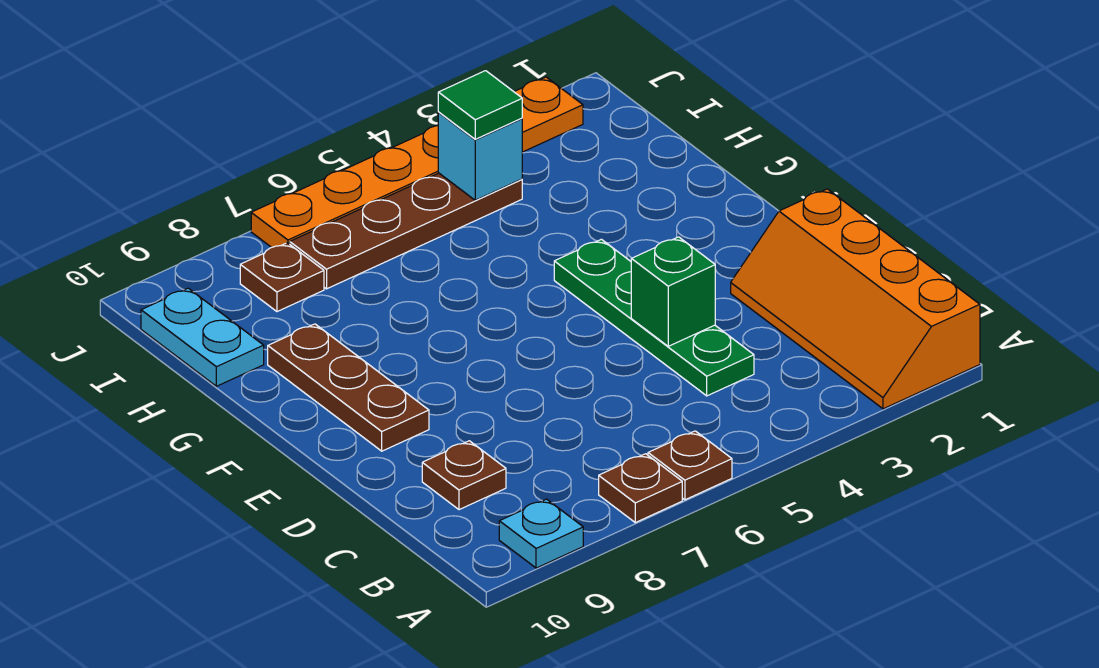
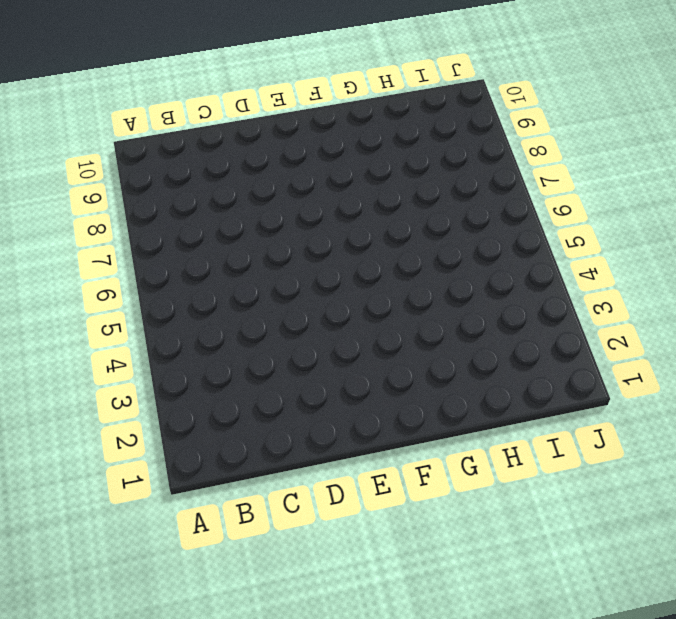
none -> orange slope A1:D2 level 1 top 1
none -> brown plate A6 level 1
none -> brown plate A7 level 1

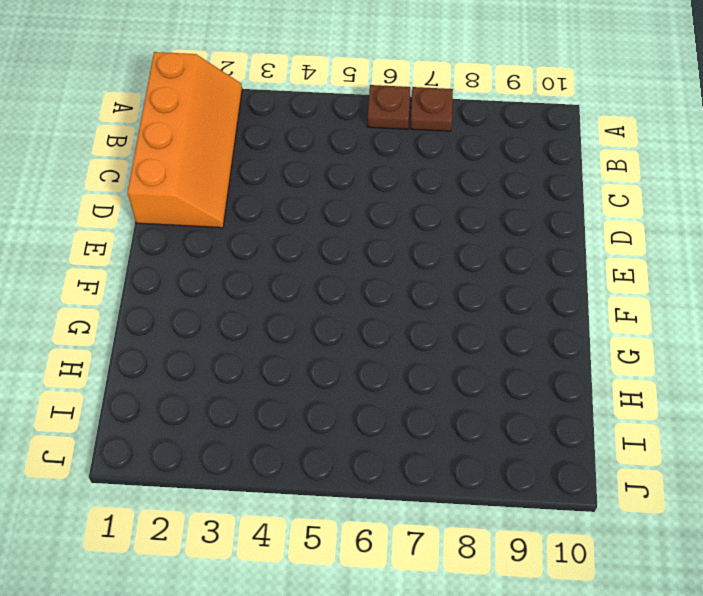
none -> cyan plate A9 level 1
none -> green plate C4:F4 level 1
none -> brown plate C9 level 1

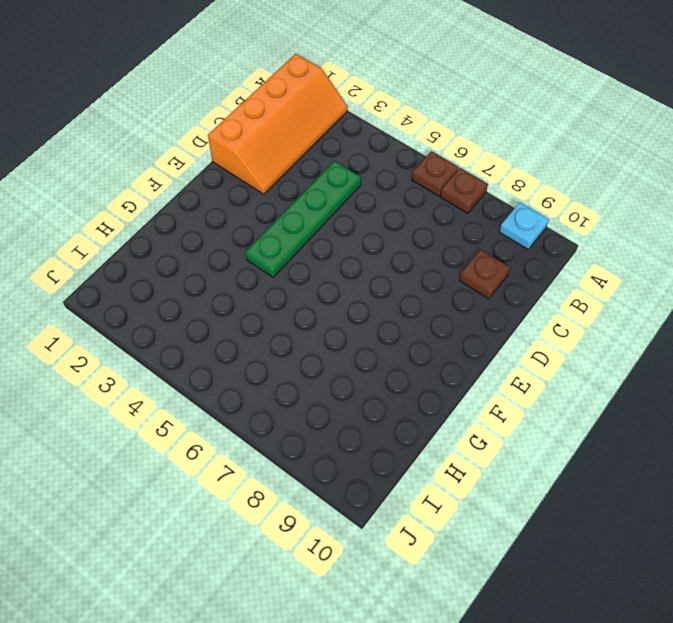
none -> brown plate E9:G9 level 1
none -> cyan plate H10:I10 level 1
none -> brown plate I4:I7 level 1

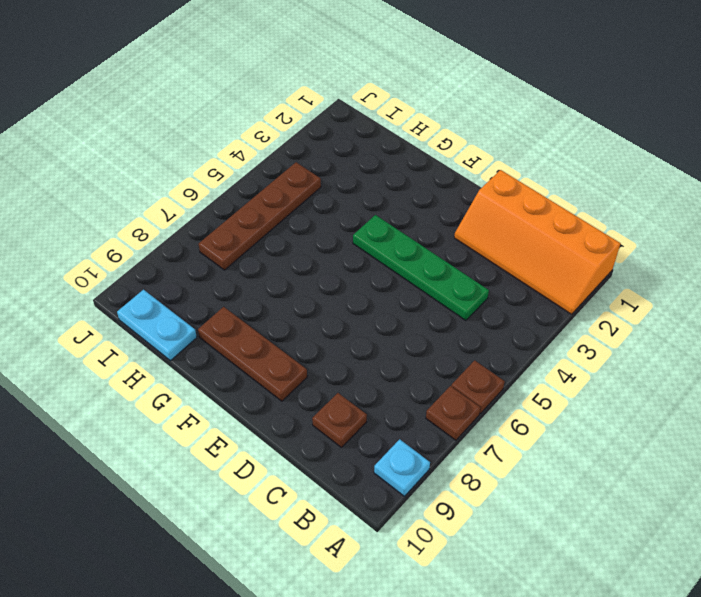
none -> brown plate I8 level 1
none -> orange plate J2:J7 level 1
none -> green brick D4 level 2

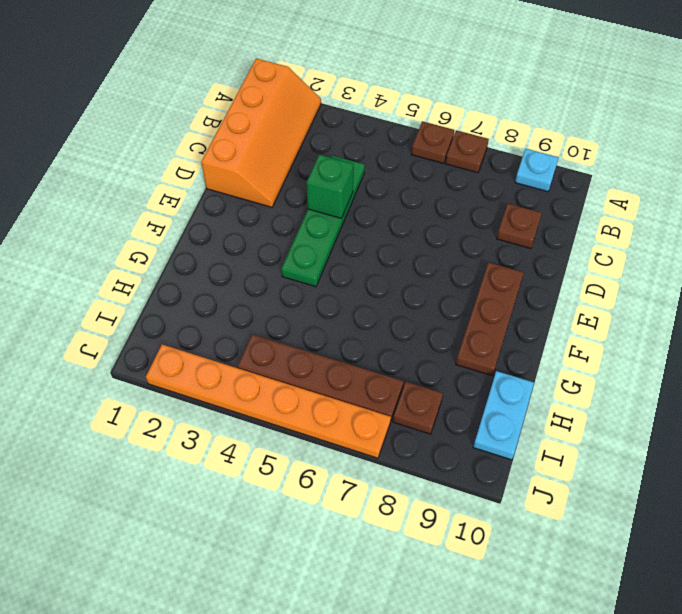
none -> cyan brick I4 level 2
none -> green tile I4 level 3

